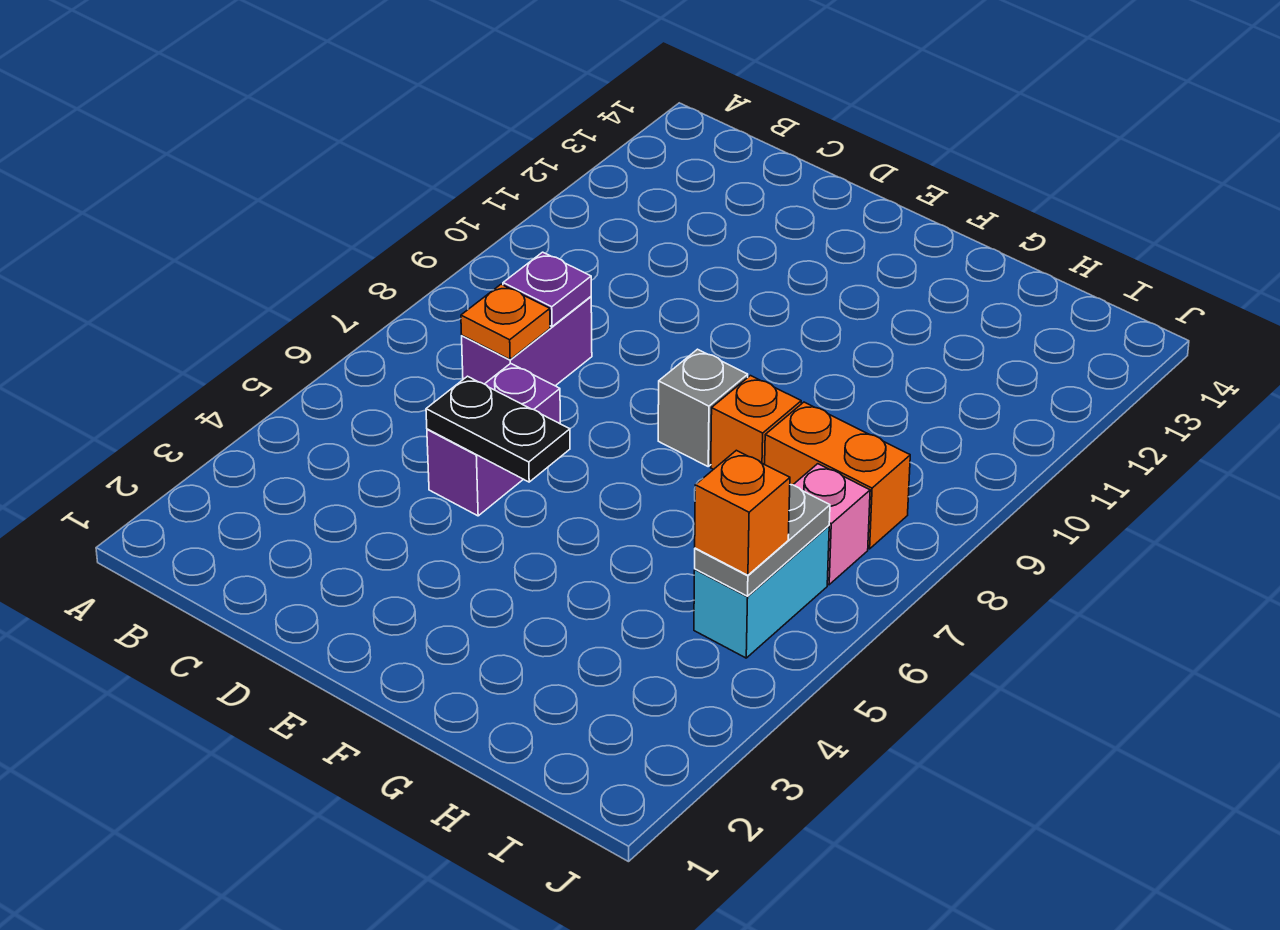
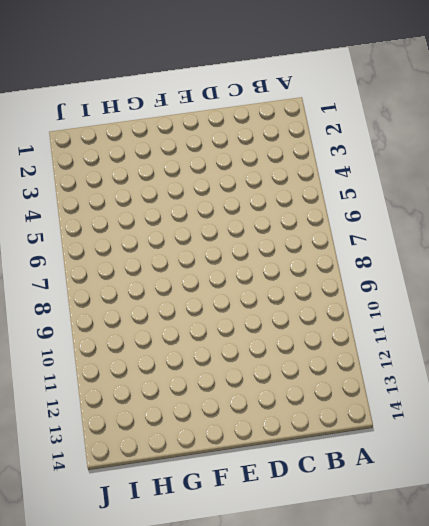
none -> purple brick C7:C8 level 1
none -> purple brick D5:D6 level 1
none -> grey brick F8 level 1

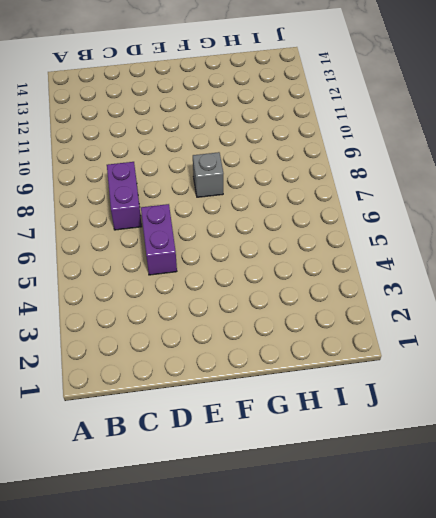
none -> orange brick G8 level 1
none -> orange brick H8:I8 level 1
none -> cyan brick I5:I6 level 1

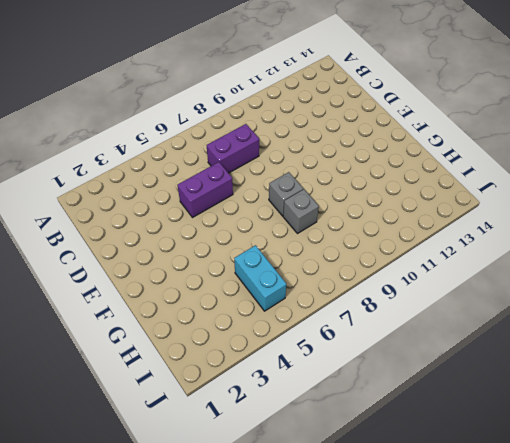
grey brick G8 level 1 -> orange brick G8 level 1
cyan brick H5:I5 level 1 -> cyan brick I5:I6 level 1
none -> orange brick H8:I8 level 1
none -> pink brick I7 level 1
none -> orange plate C7 level 2

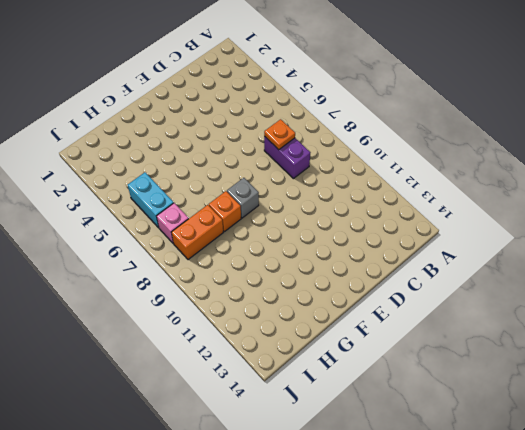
none -> purple brick D5:D6 level 1
none -> purple plate C8 level 2
none -> black plate D5:E5 level 2

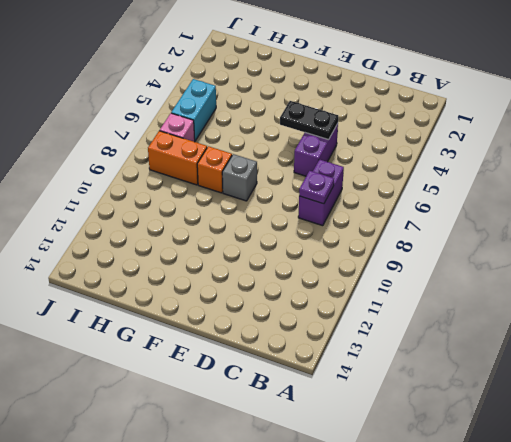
none -> orange plate C7 level 2
none -> grey plate I5:I6 level 2
none -> orange brick I5 level 3

